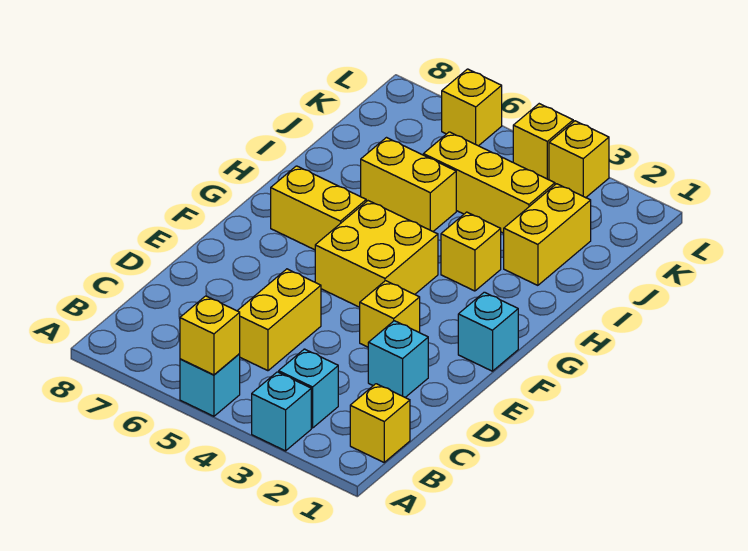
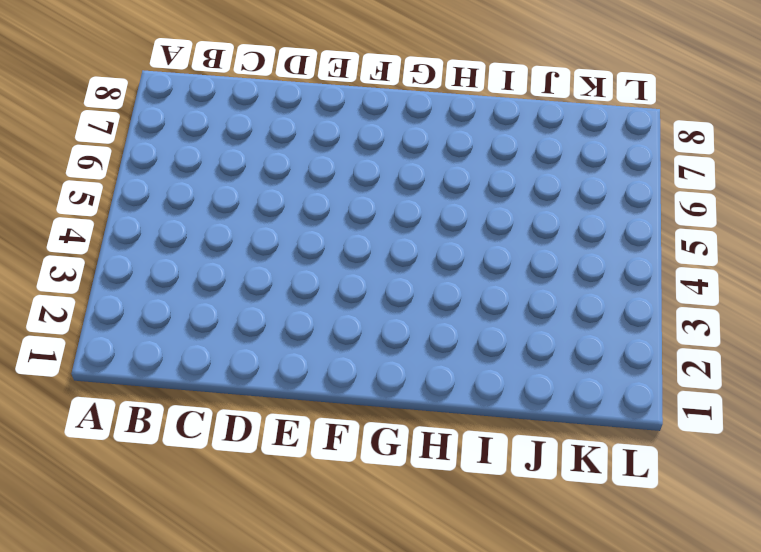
none -> cyan brick A3 level 1
none -> cyan brick A5 level 1
none -> yellow brick B1 level 1

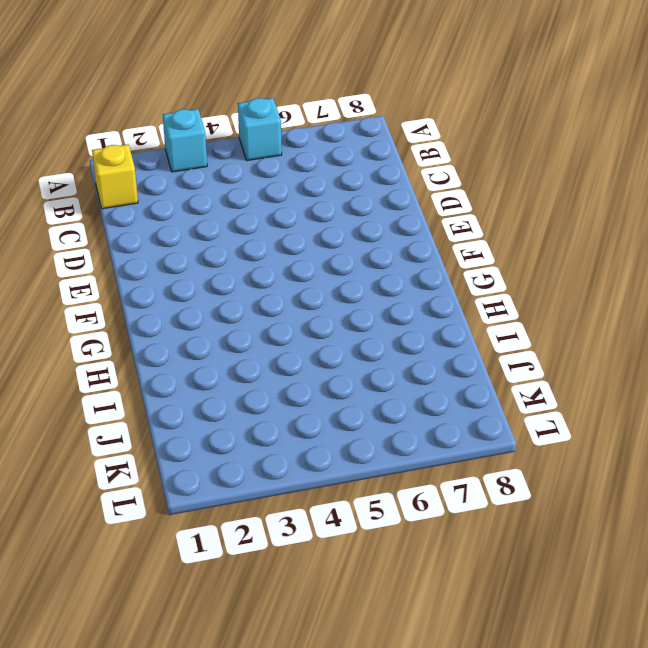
none -> cyan brick B3 level 1
none -> yellow brick C5:D5 level 1
none -> cyan brick D2 level 1

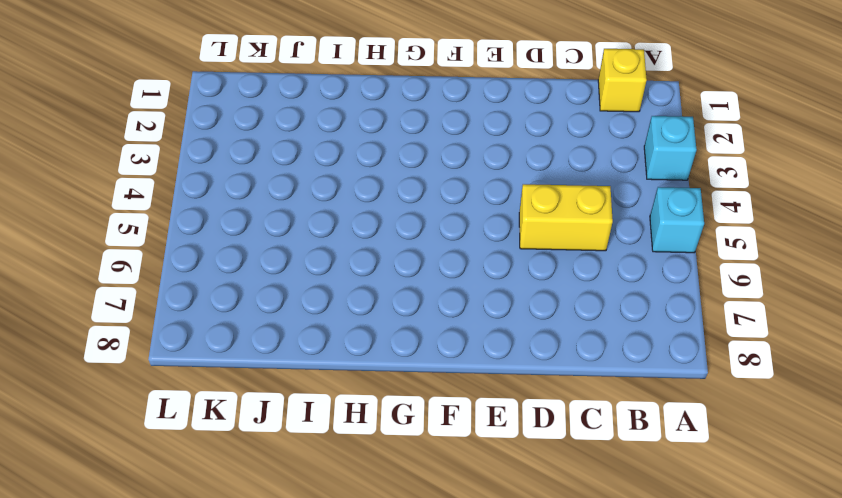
none -> cyan brick B3 level 1
none -> cyan brick D2 level 1
none -> yellow brick E3 level 1

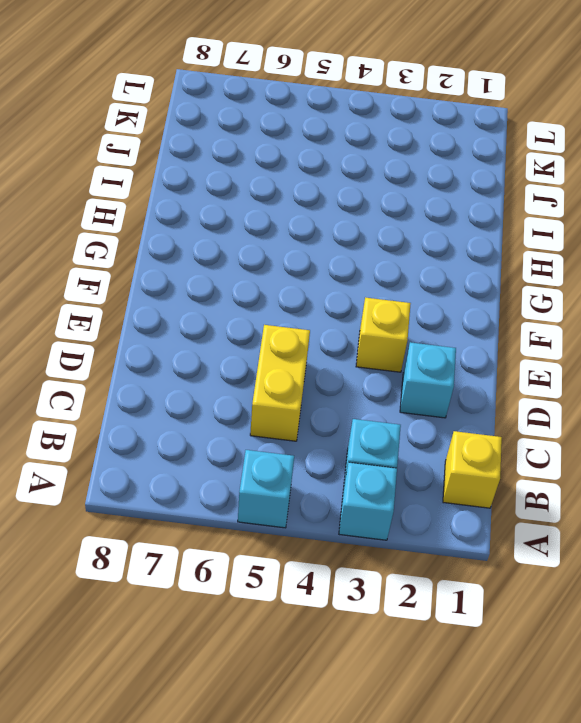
none -> cyan brick F1 level 1
none -> yellow brick F4:G5 level 1
none -> yellow brick G6:G7 level 1

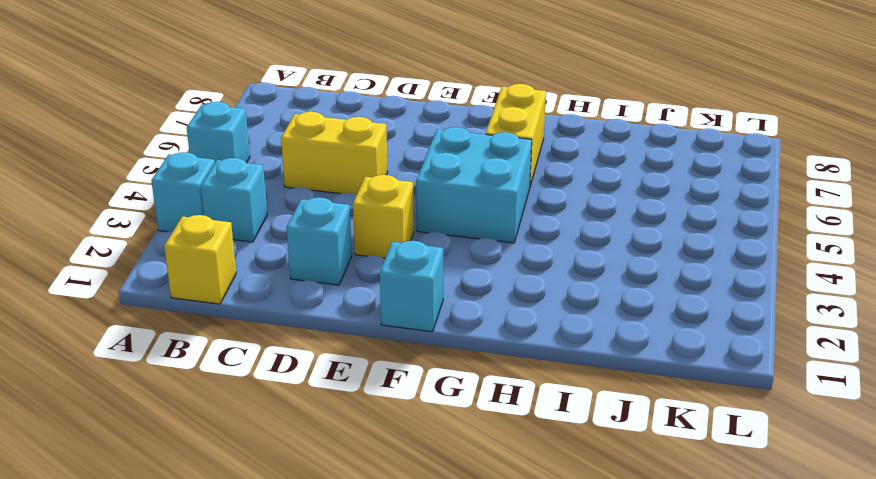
cyan brick F4:G5 level 1 -> yellow brick F4:G5 level 1
none -> yellow brick H3 level 1
none -> yellow brick I2:J2 level 1
none -> yellow brick I5:I6 level 1

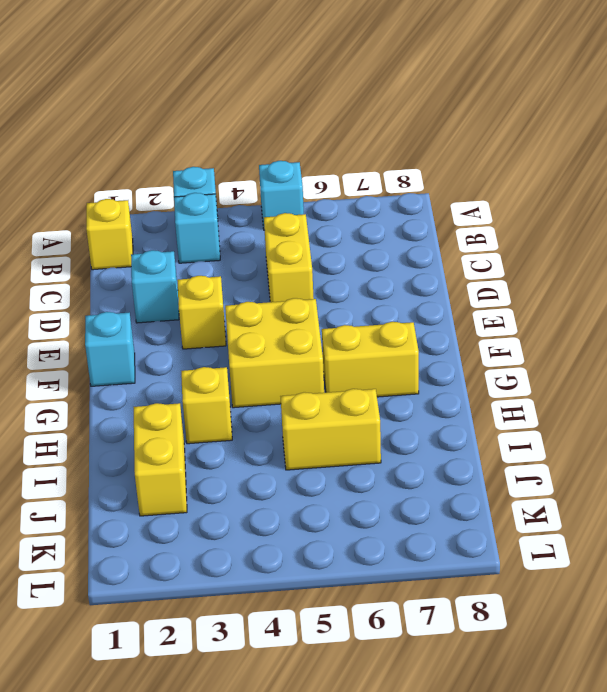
none -> yellow brick J3:J5 level 1
none -> yellow brick L3 level 1
none -> yellow brick L4 level 1

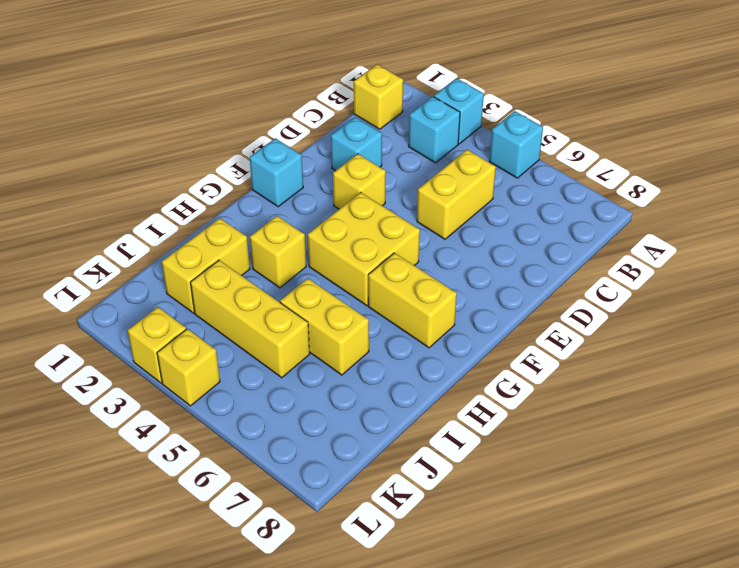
none -> yellow brick L6 level 1
none -> yellow brick A5 level 2

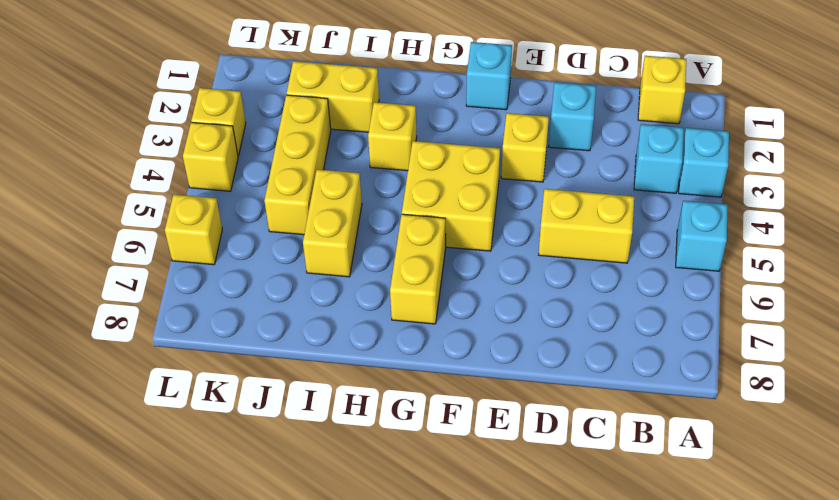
none -> yellow brick A5 level 2

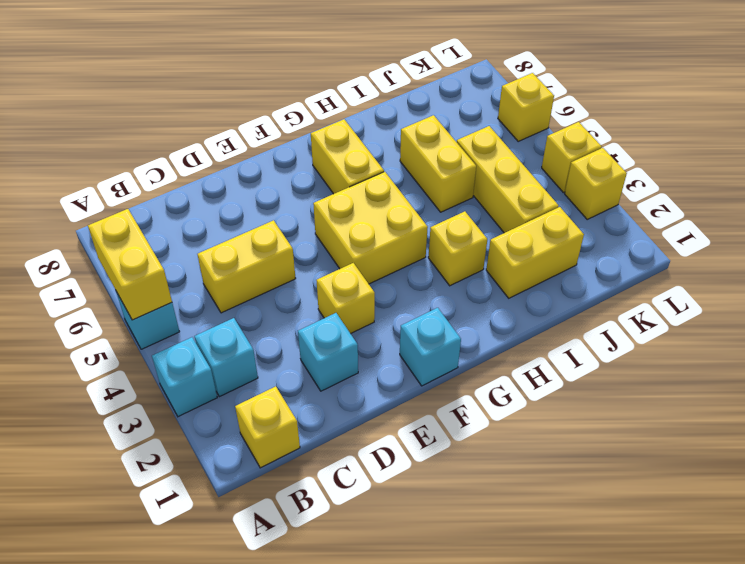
yellow brick A5:A6 level 2 -> yellow brick A5 level 2

